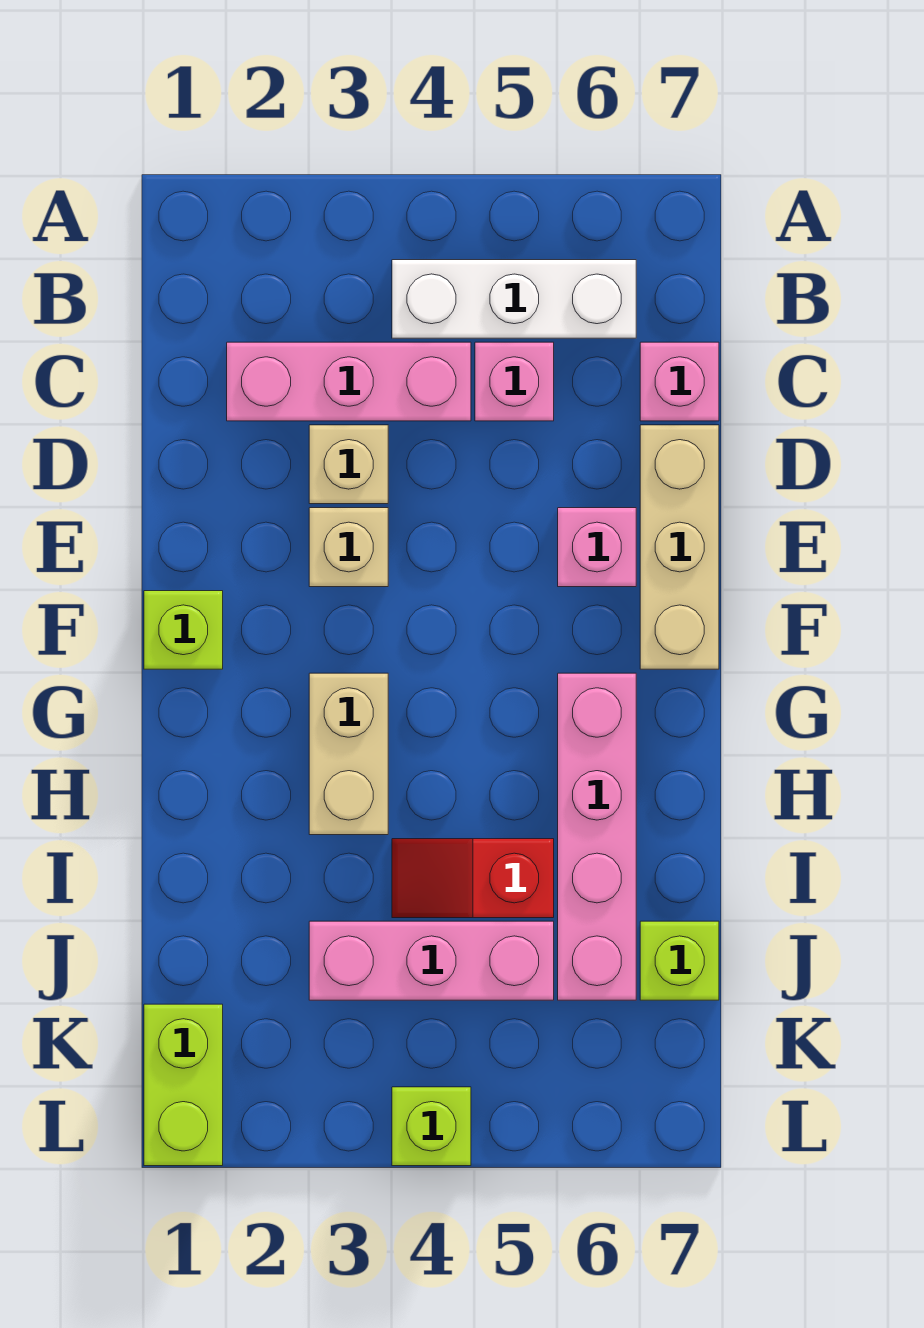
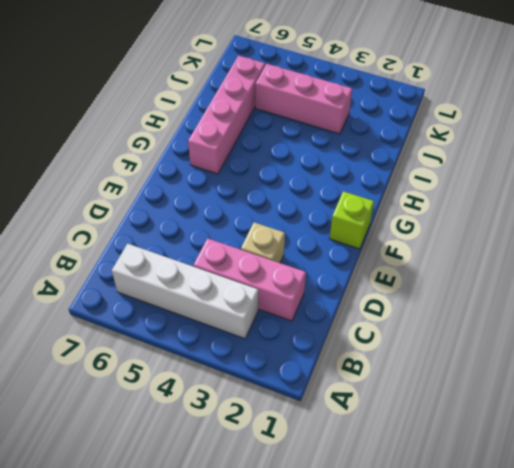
white brick B3:B6 level 1 -> white brick B4:B6 level 1
none -> pink brick C5 level 1
none -> pink brick C7 level 1
none -> tan brick D7:F7 level 1

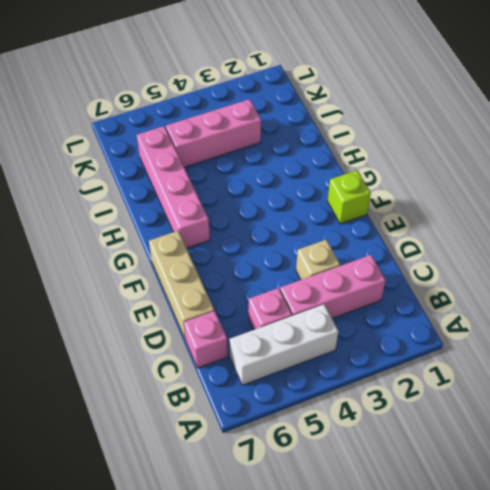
none -> tan brick E3 level 1
none -> pink brick E6 level 1
none -> tan brick G3:H3 level 1

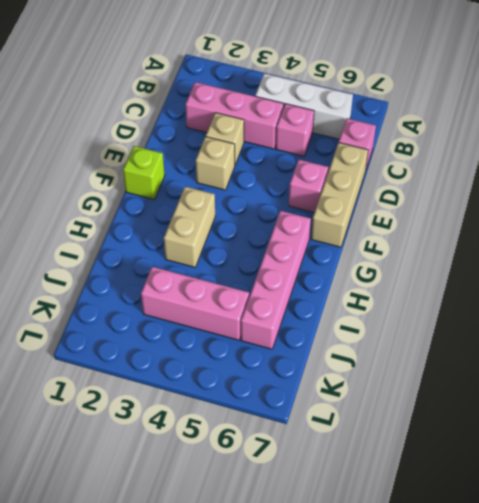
none -> red slope I4:I5 level 1 top 5
none -> lime brick J7 level 1
none -> lime brick K1:L1 level 1

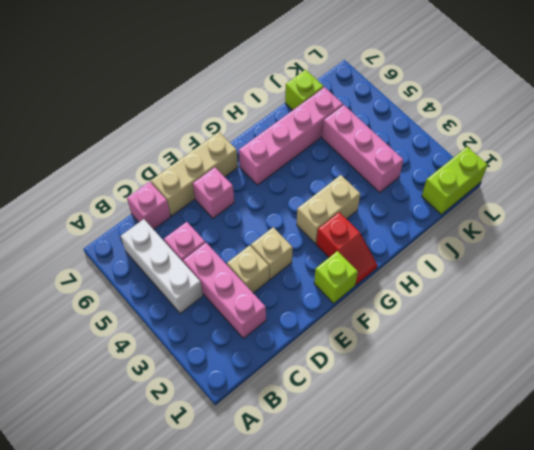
red slope G1:G2 level 1 top 2 -> red slope I4:I5 level 1 top 5
none -> lime brick L4 level 1

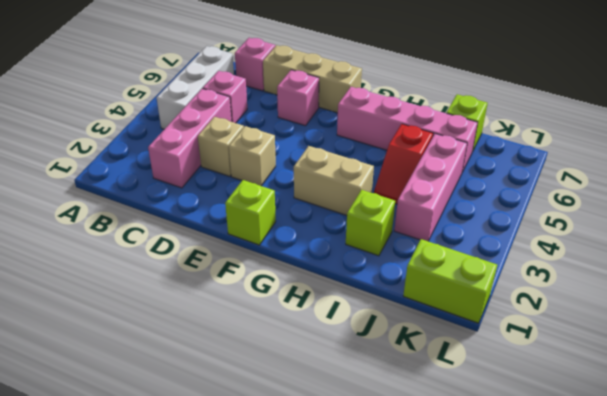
lime brick I2 level 1 -> lime brick L4 level 1

